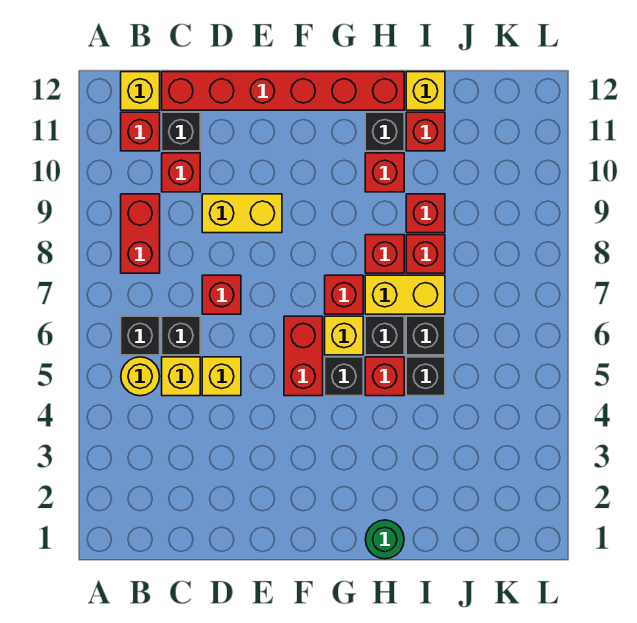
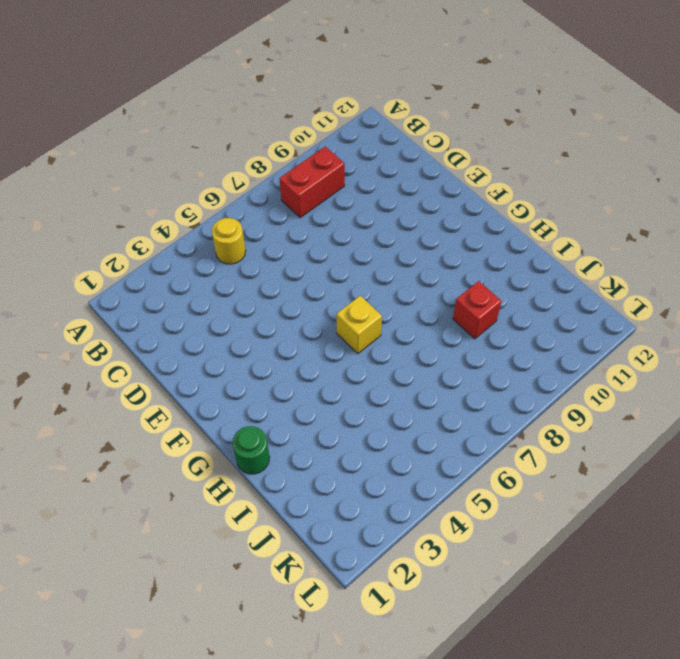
none -> black brick B6 level 1
none -> red brick B11 level 1
none -> yellow brick B12 level 1
none -> yellow brick C5 level 1

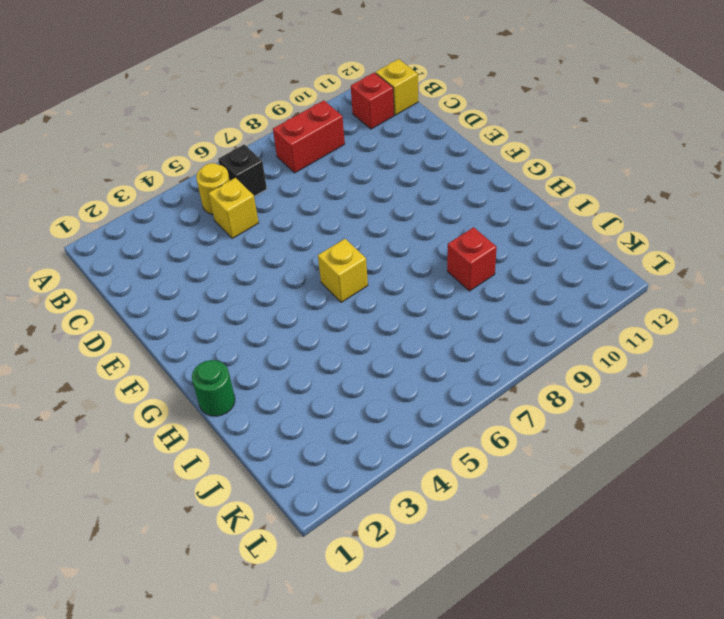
none -> black brick C6 level 1
none -> red brick C10 level 1
none -> black brick C11 level 1
none -> red brick C12:H12 level 1

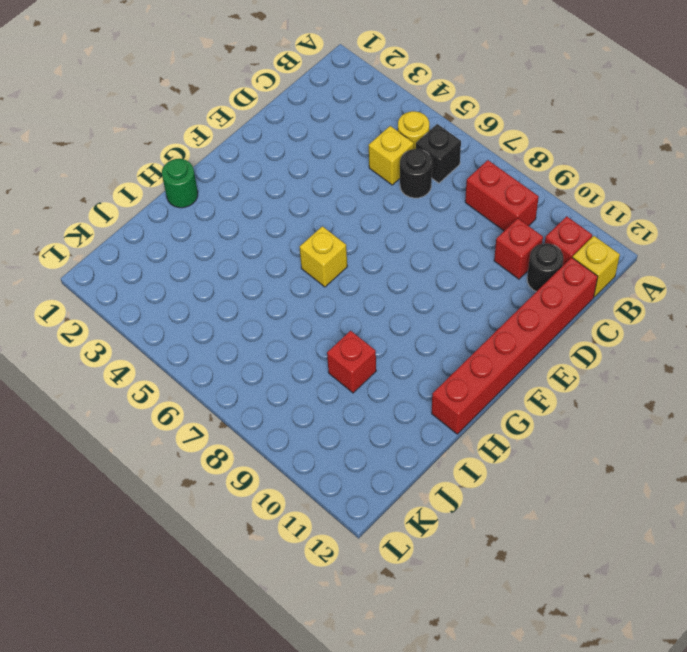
black round brick C6 level 1 -> black brick C6 level 1
black round brick C11 level 1 -> black brick C11 level 1
none -> yellow brick D5 level 1
none -> red brick D7 level 1
none -> yellow brick D9:E9 level 1
none -> red brick F5:F6 level 1

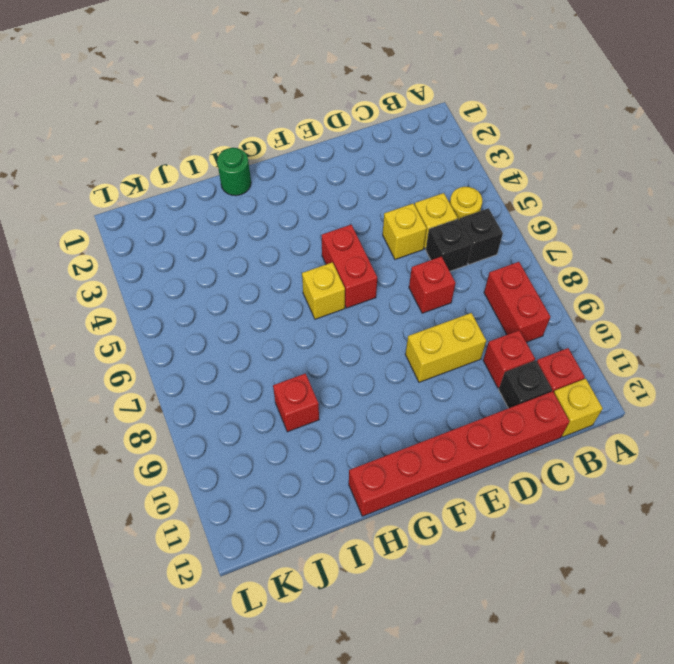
none -> black brick G5 level 1
none -> red brick G7 level 1
none -> red brick H5 level 1
none -> black brick H6 level 1

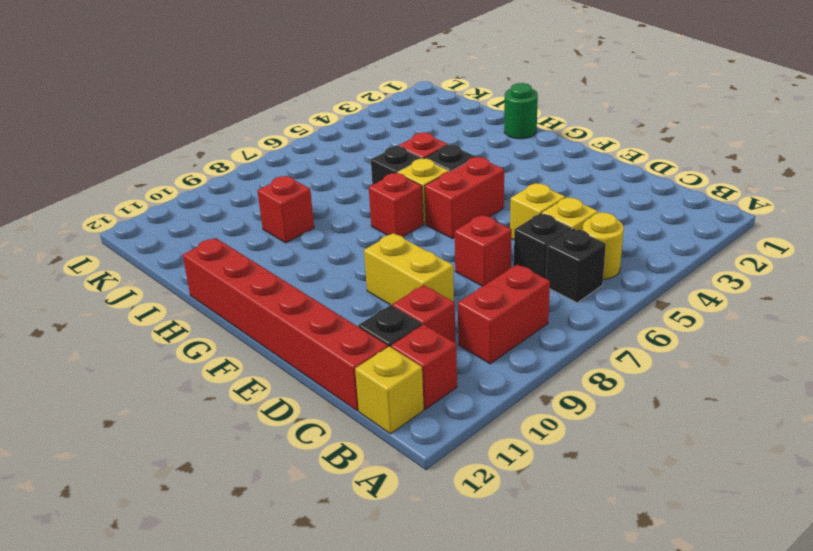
none -> yellow brick H7:I7 level 1
none -> red brick H8 level 1
none -> red brick H10 level 1
none -> black brick H11 level 1

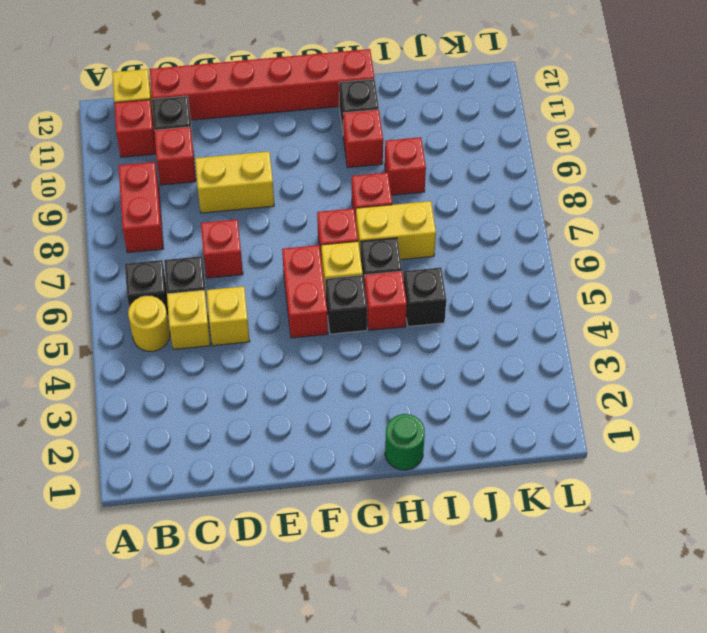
none -> black brick I6 level 1
none -> red brick I8 level 1
none -> red brick I11 level 1
none -> yellow brick I12 level 1

